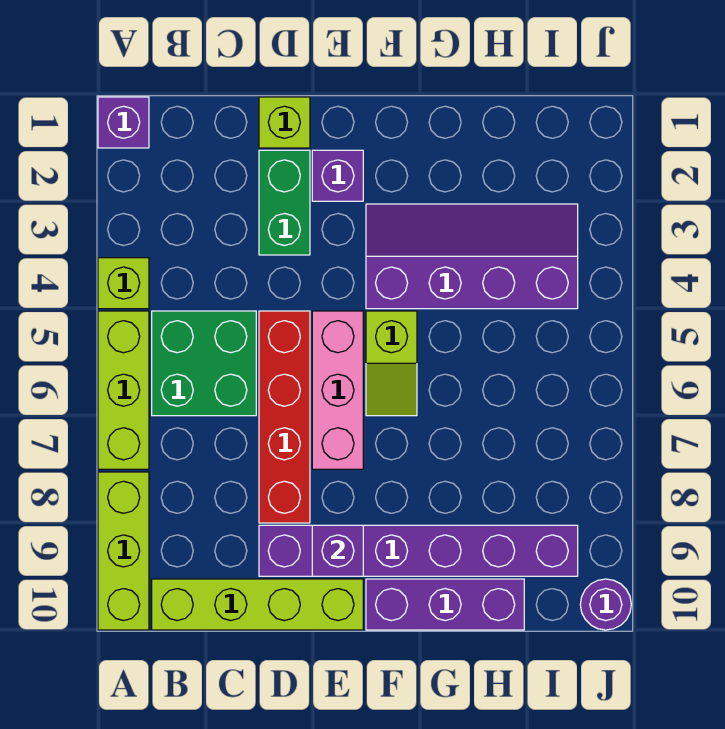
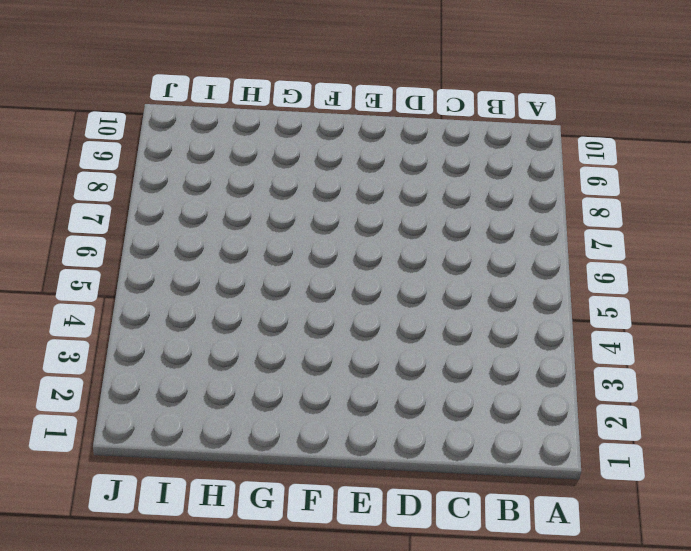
none -> purple brick A1 level 1
none -> lime brick A4 level 1
none -> lime brick A5:A7 level 1

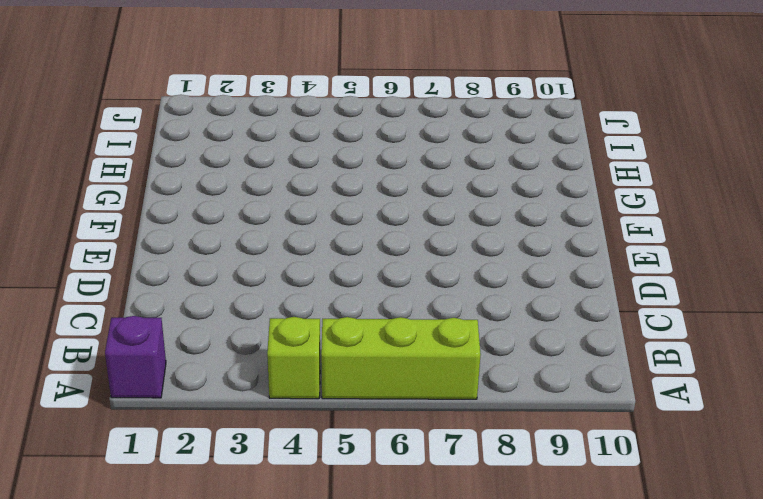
none -> lime brick A8:A10 level 1
none -> green brick B5:C6 level 1
none -> lime brick B10:E10 level 1

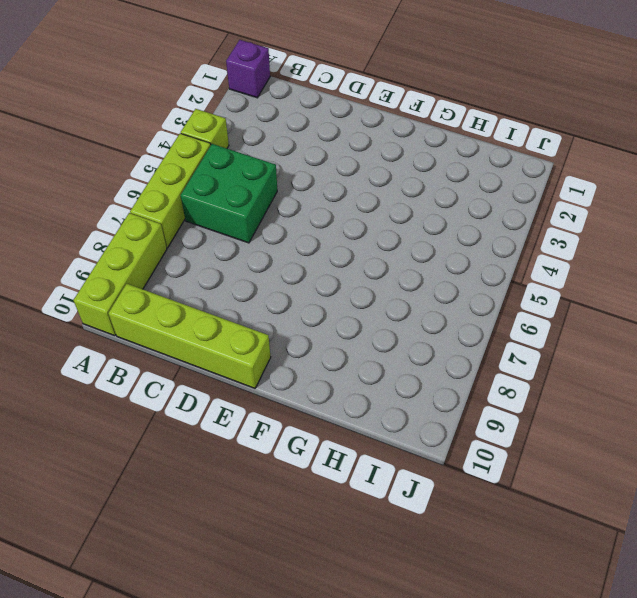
none -> lime brick D1 level 1
none -> green brick D2:D3 level 1
none -> red brick D5:D8 level 1

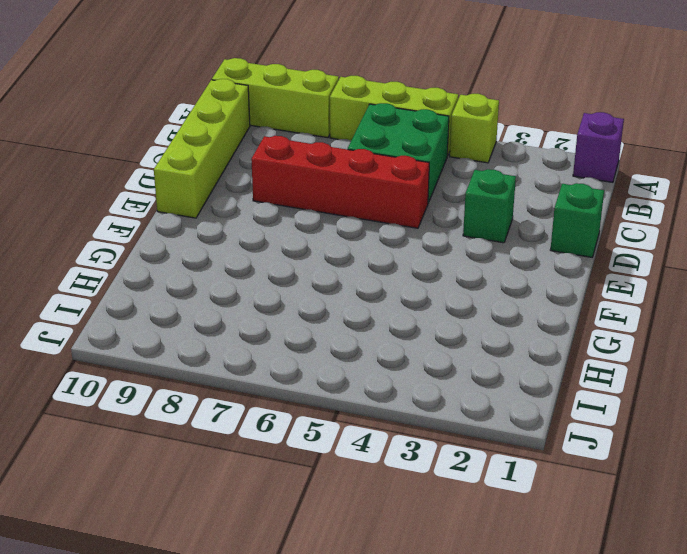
green brick D1 level 1 -> lime brick D1 level 1
green brick D3 level 1 -> green brick D2:D3 level 1
none -> purple brick D9:I9 level 1
none -> purple brick E2 level 1
none -> pink brick E5:E7 level 1

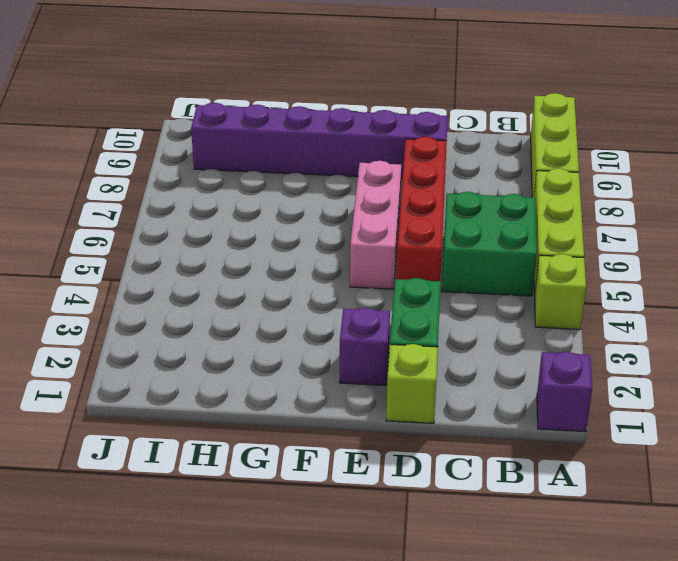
none -> lime brick B10:E10 level 1
none -> purple slope F3:I4 level 1 top 4
none -> lime slope F5:F6 level 1 top 5

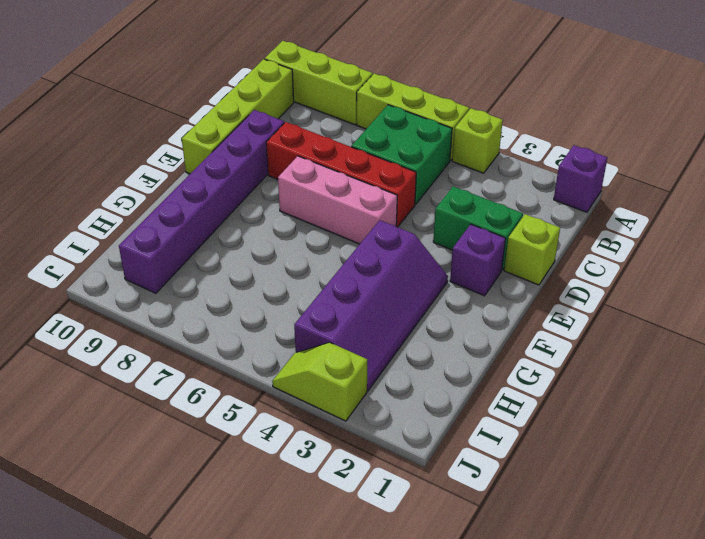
lime slope J3:J4 level 1 top 3 -> lime slope F5:F6 level 1 top 5
none -> purple brick F10:H10 level 1
none -> purple round brick J10 level 1
none -> purple brick E9 level 2

